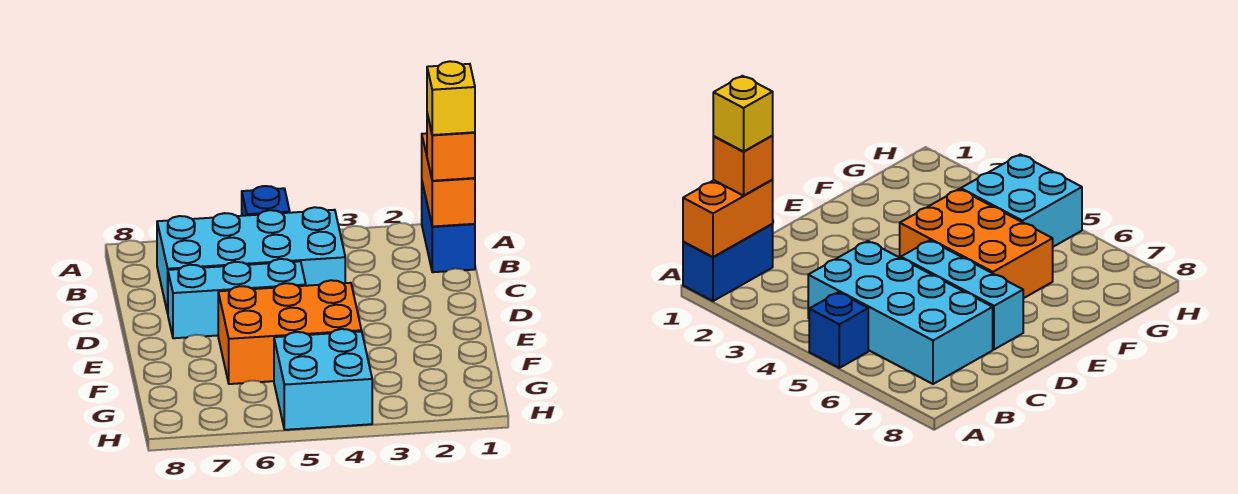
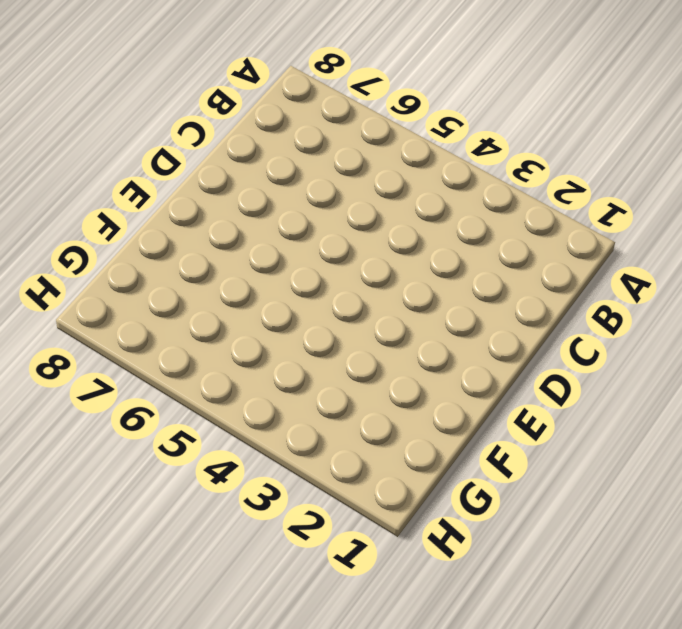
none -> blue brick A1:B1 level 1
none -> blue brick A5 level 1

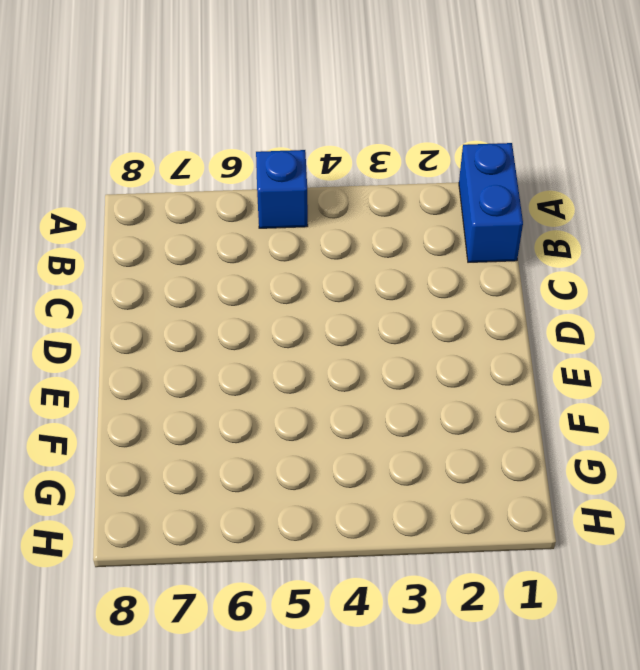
none -> cyan brick B4:C7 level 1
none -> cyan brick D5:D7 level 1

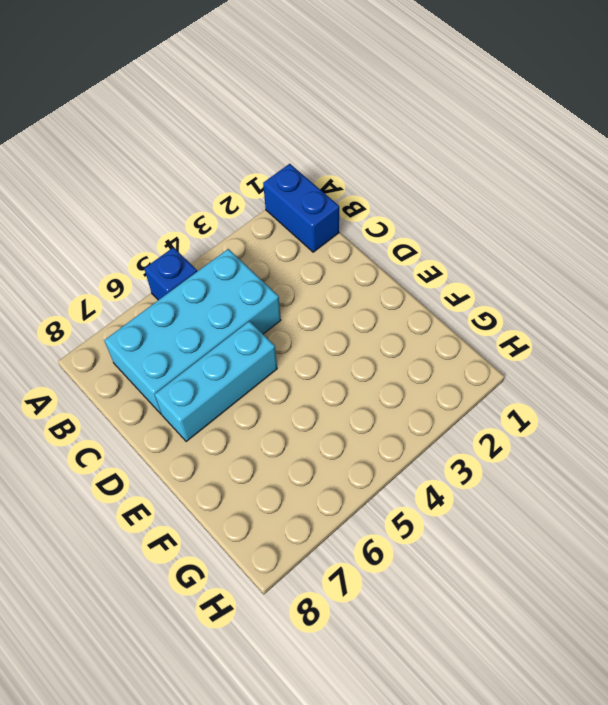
none -> orange brick E4:F6 level 1
none -> cyan brick G4:H5 level 1

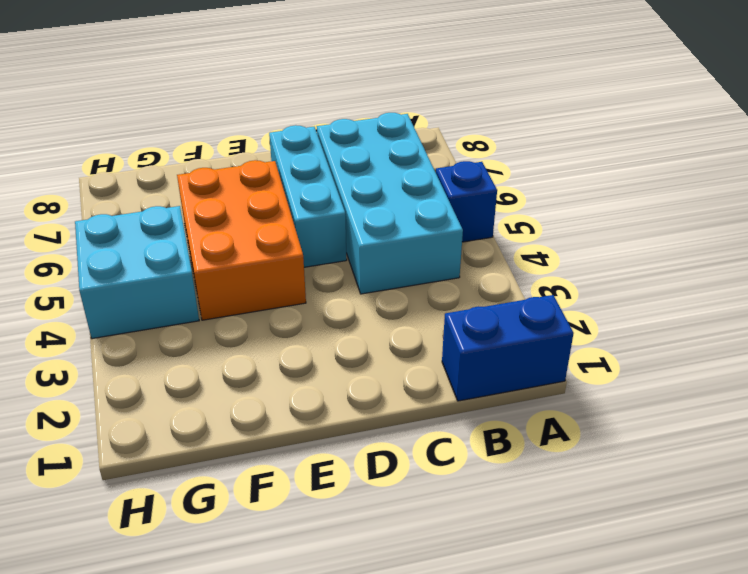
none -> orange brick A1:B1 level 2
none -> orange brick B1 level 3

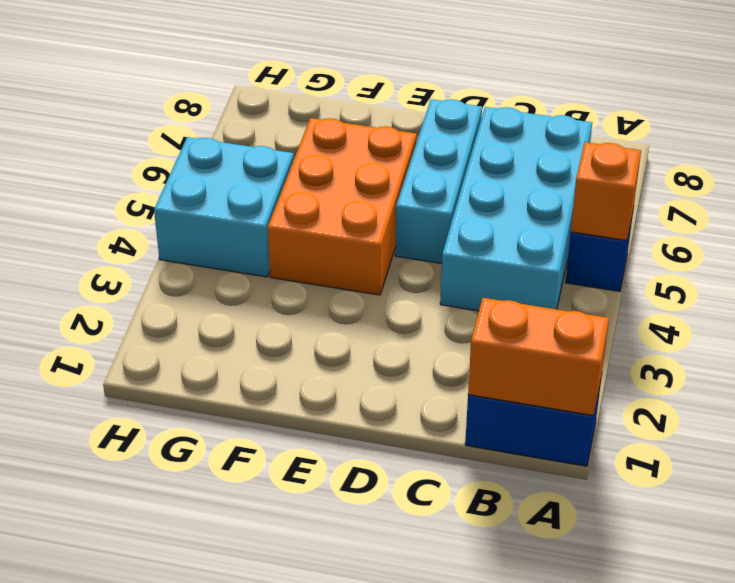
orange brick A5 level 2 -> orange brick B1 level 3
none -> yellow brick B1 level 4

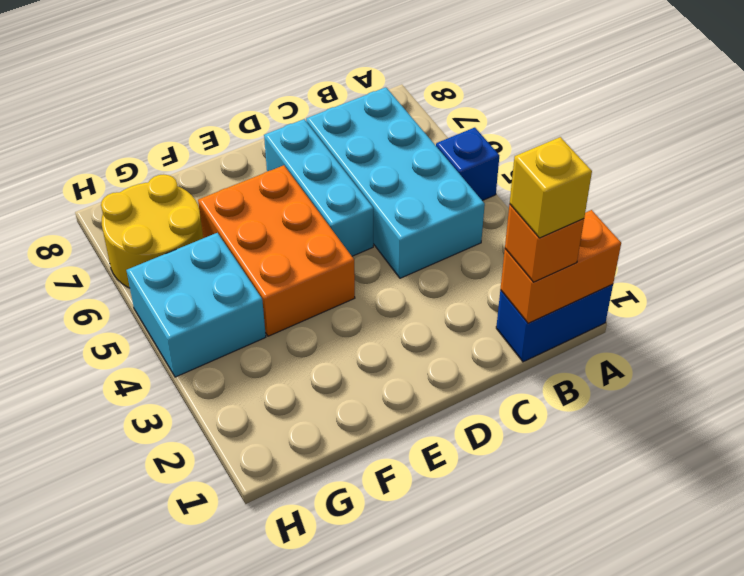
yellow round brick G6:H7 level 1 -> none

